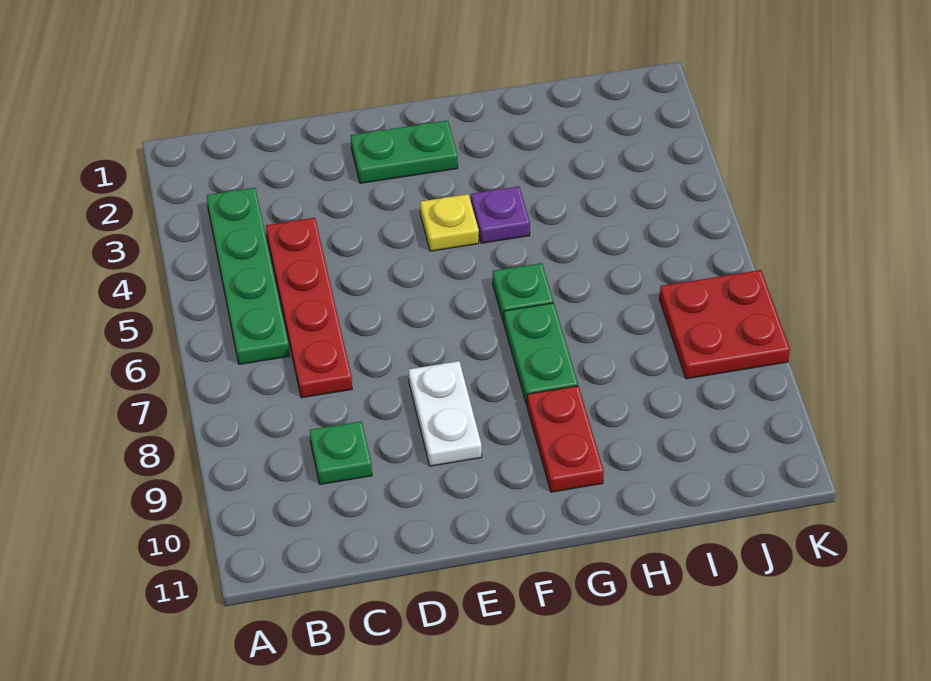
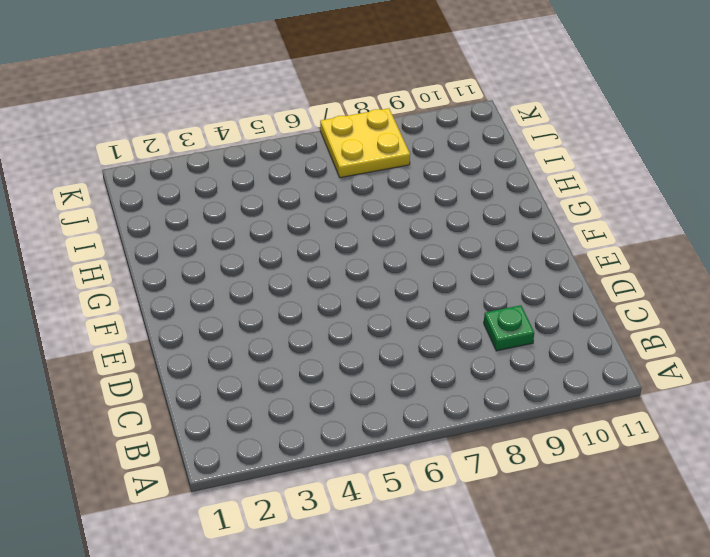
yellow plate J7:K8 level 1 -> red plate J7:K8 level 1
none -> green plate B3:B6 level 1
none -> red plate C4:C7 level 1

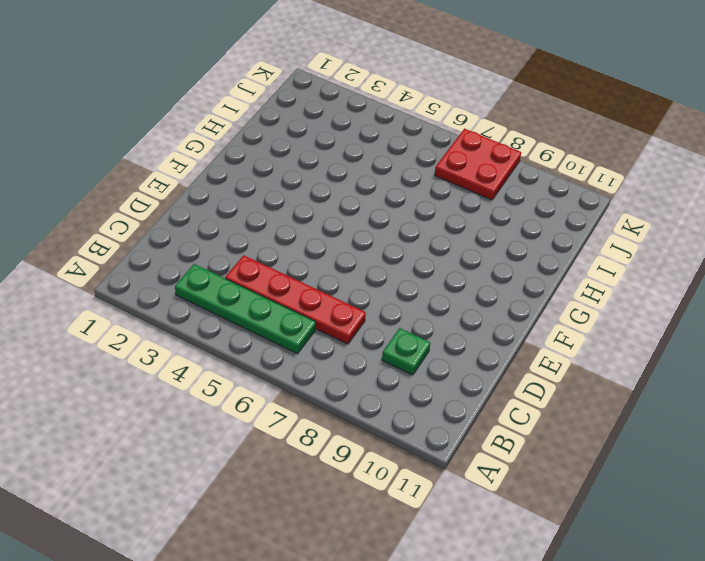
none -> green plate E2:F2 level 1
none -> white plate E8:E9 level 1

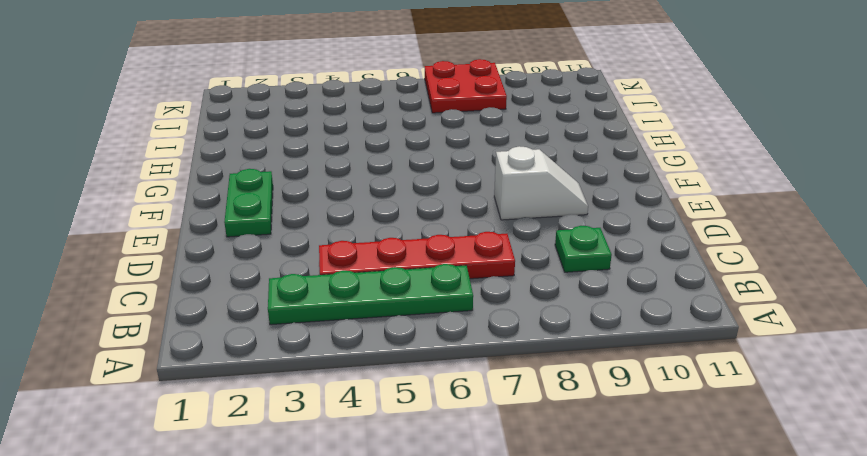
white slope E8:E9 level 1 top 8 -> white plate E8:E9 level 1
none -> yellow plate F4 level 1
none -> purple plate G4 level 1

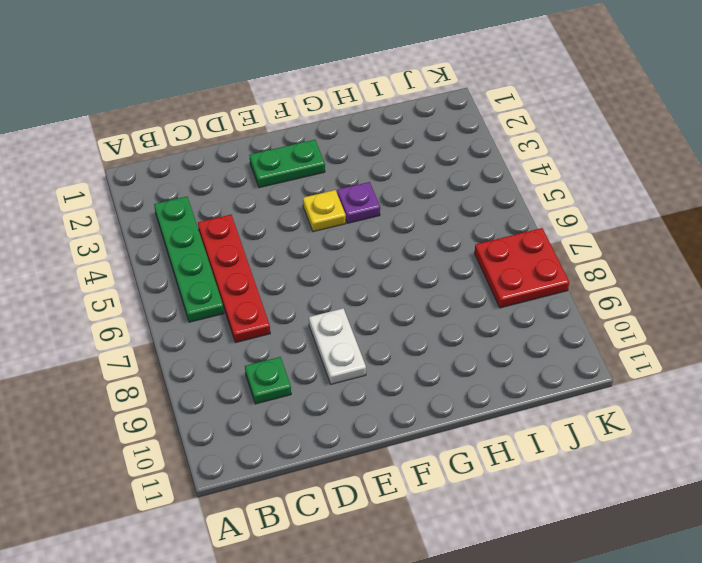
none -> green plate G6 level 1
none -> green plate G7:G8 level 1

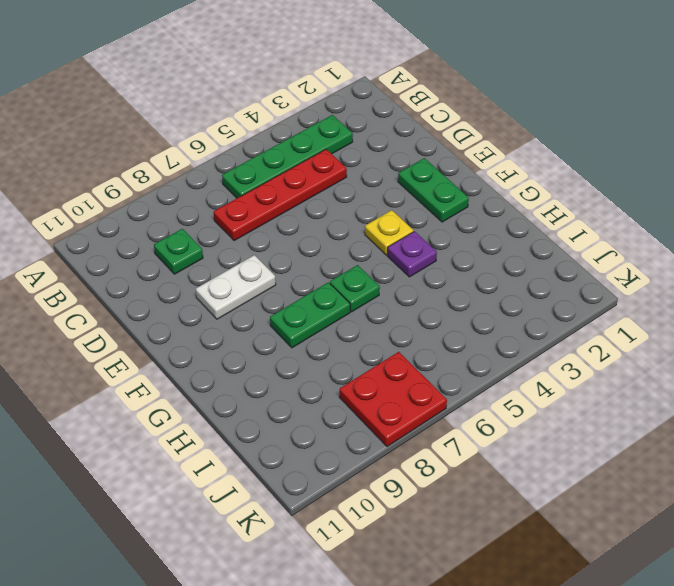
none -> red plate G9:G10 level 1

